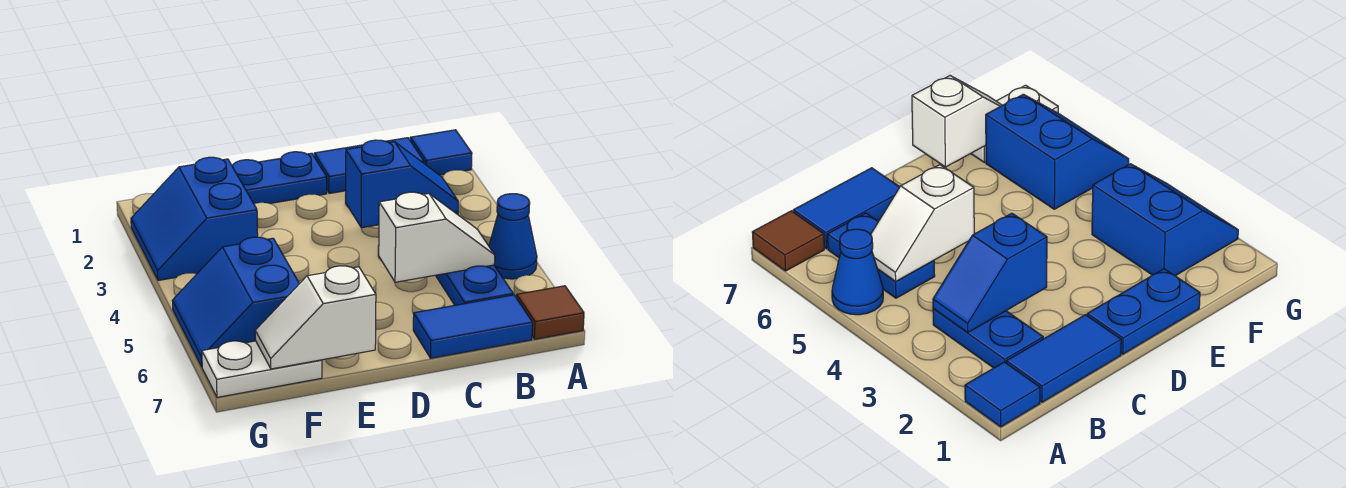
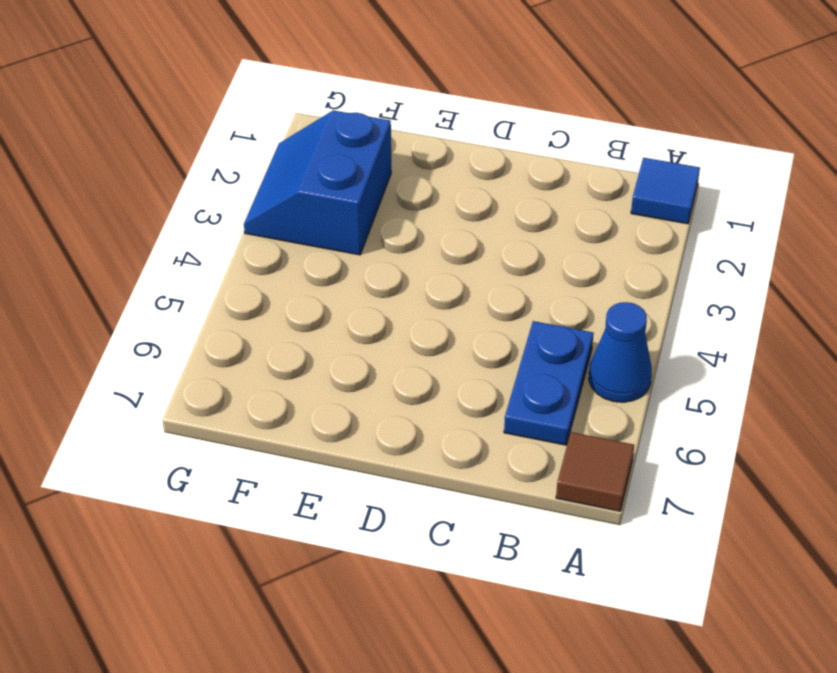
none -> blue tile B1:C1 level 1
none -> blue plate B2:B3 level 1
none -> blue tile B7:C7 level 1

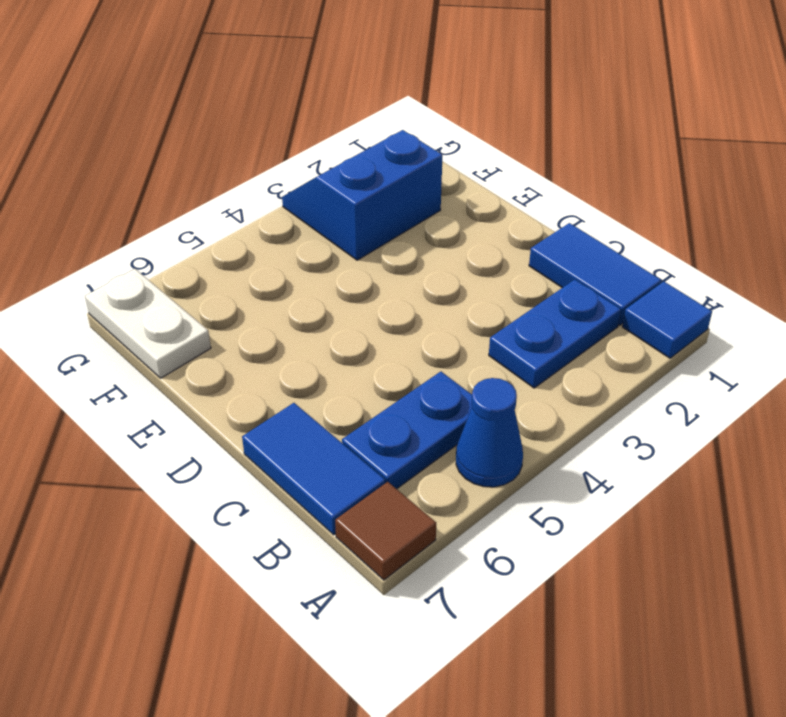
none -> blue plate D1:E1 level 1
none -> blue slope F5:G6 level 1 top F
none -> blue slope B3:C3 level 2 top C

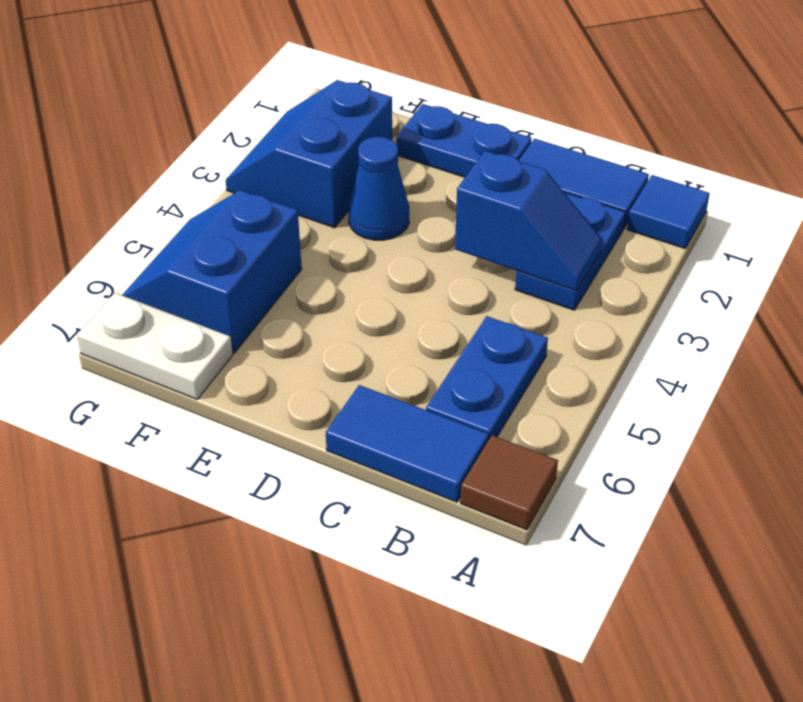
blue cone E3 level 1 -> blue cone A5 level 1
none -> white slope B5:C5 level 2 top C
none -> white slope E7:F7 level 2 top E

